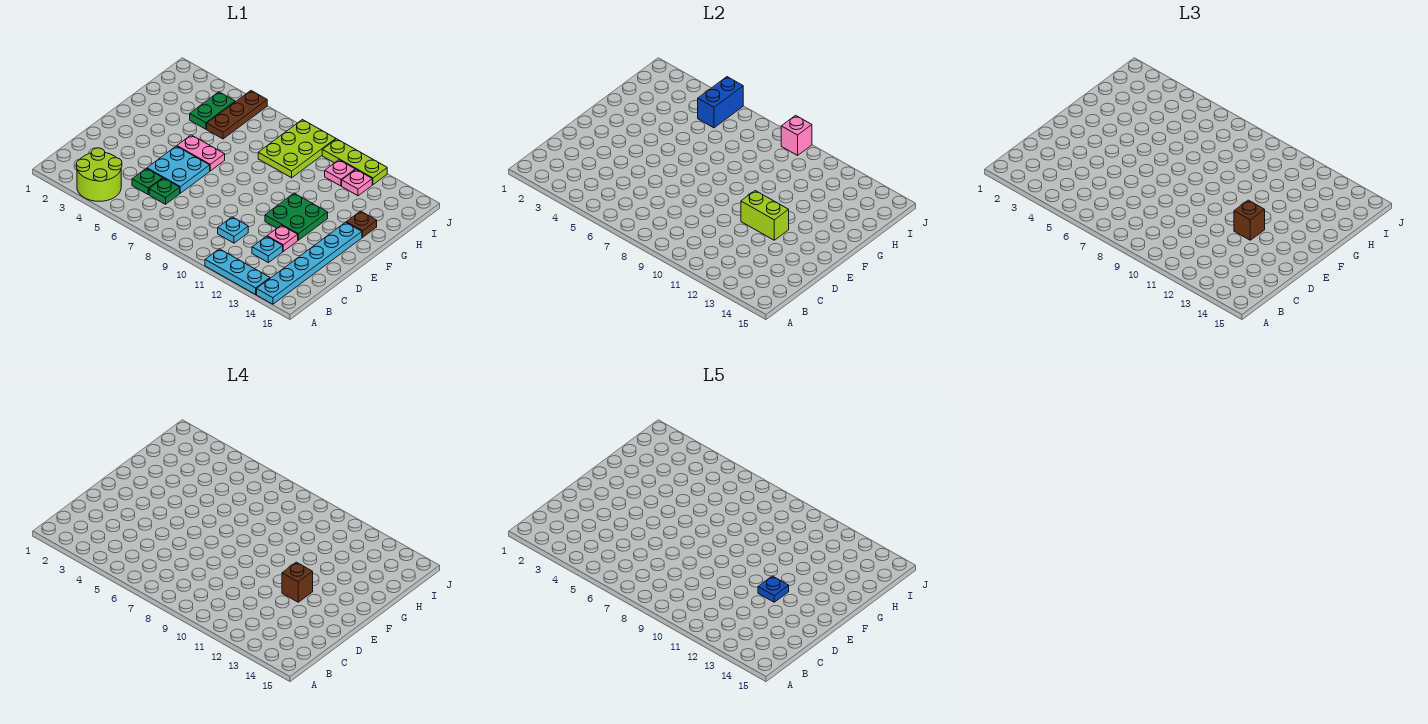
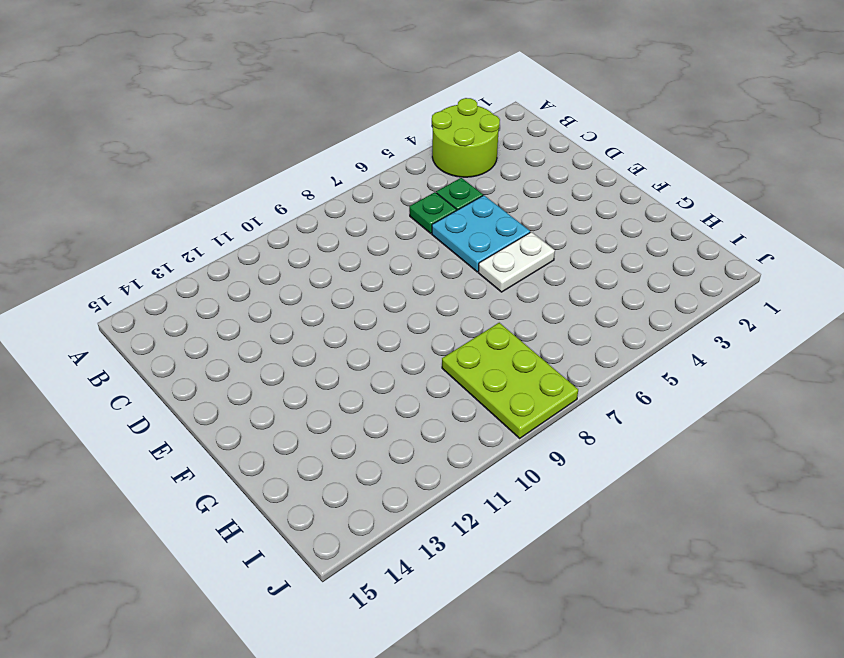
white plate F5:F6 level 1 -> pink plate F5:F6 level 1
none -> cyan plate A11:A13 level 1
none -> cyan plate A14:F14 level 1
none -> cyan plate C10 level 1

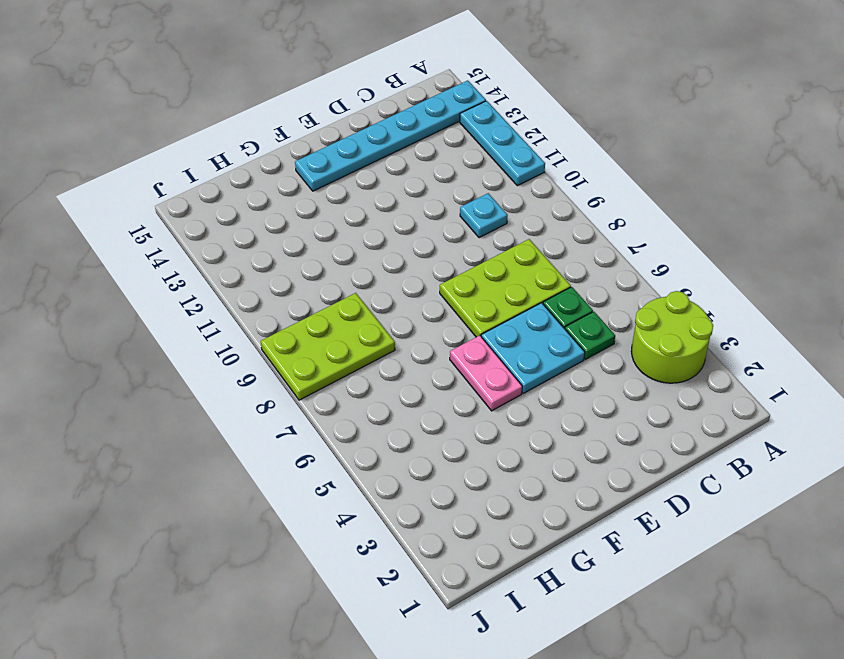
lime plate C7:E8 level 1 -> none
none -> cyan plate C12 level 1
none -> pink plate D12 level 1
none -> green plate E11:F12 level 1

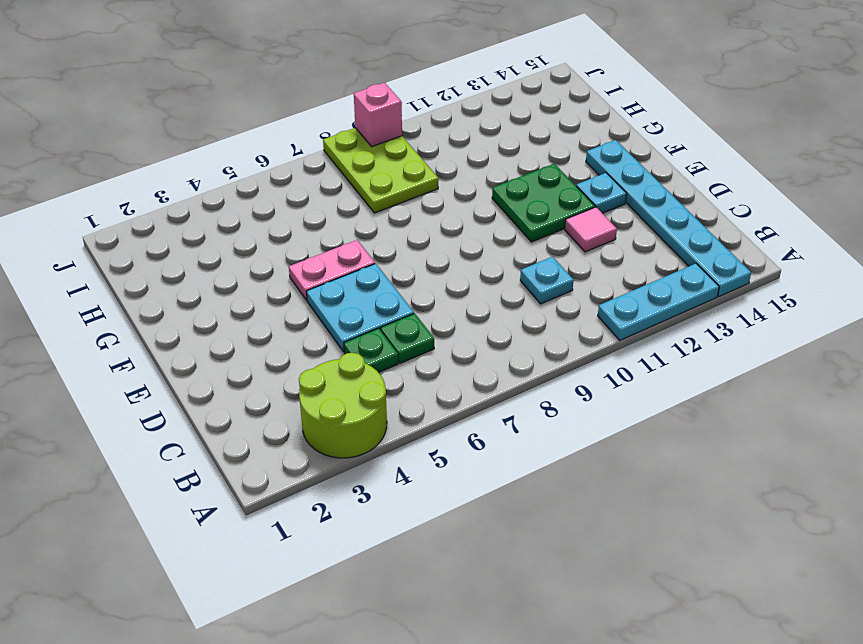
pink tile D12 level 1 -> pink plate D12 level 1
cyan plate E13 level 1 -> cyan plate C12 level 1
none -> brown plate G14 level 1
none -> green plate H4:I4 level 1
none -> brown plate H5:J5 level 1

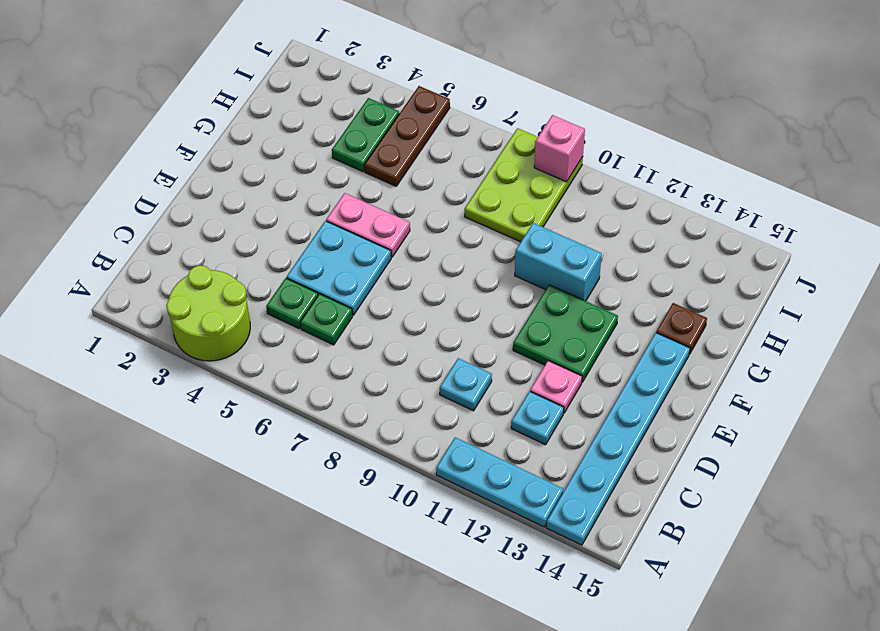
cyan brick G10:G11 level 1 -> none
none -> pink plate I11 level 1
none -> pink plate I12 level 1
none -> lime plate J10:J12 level 1

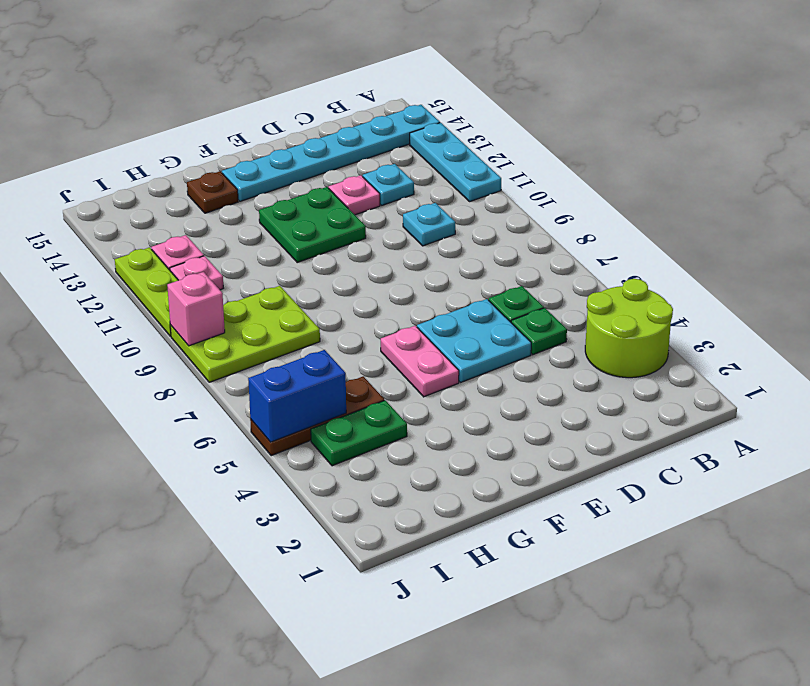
none -> lime brick E11:E12 level 2
none -> brown brick E12 level 3
none -> brown brick E12 level 4

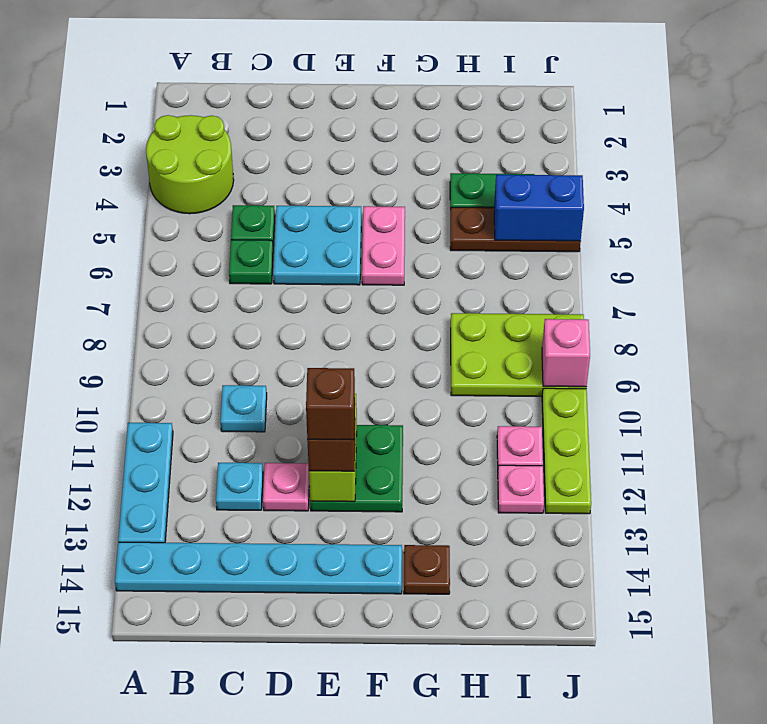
none -> blue plate E12 level 5

